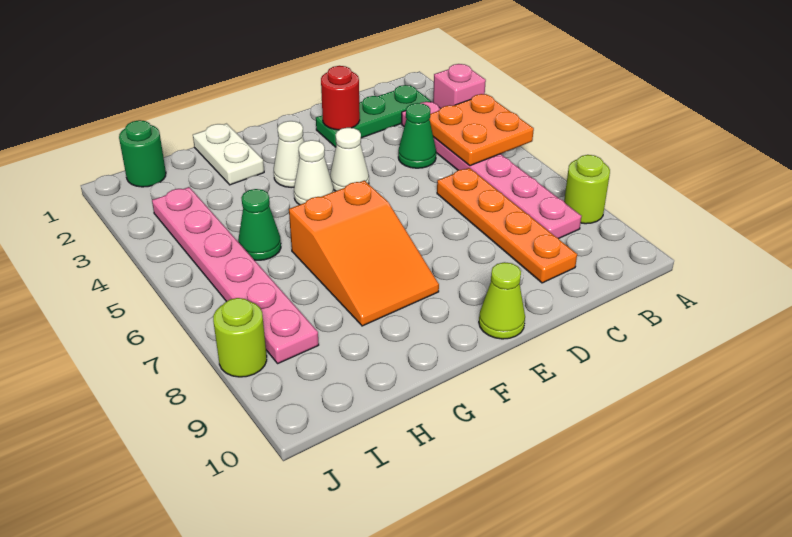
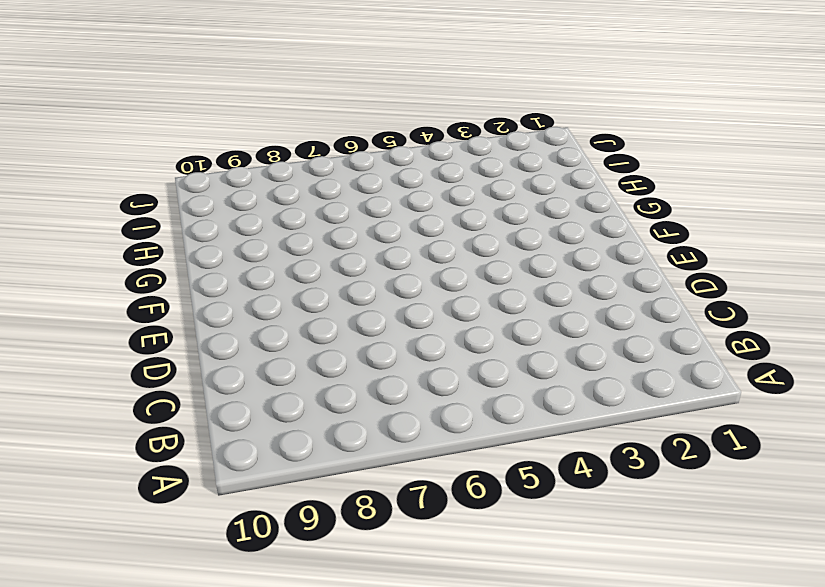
none -> pink brick A3 level 1
none -> lime round brick A8 level 1
none -> green plate B2:D2 level 1

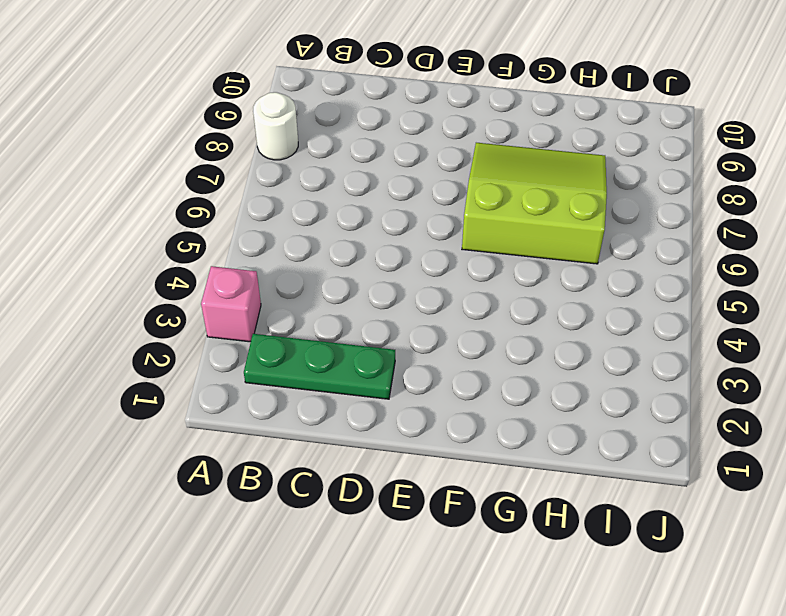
white round brick A8 level 1 -> lime round brick A8 level 1
lime slope F6:H8 level 1 top 6 -> orange slope F6:G8 level 1 top 6
none -> pink plate B3:B8 level 1
none -> green cone C4 level 1
none -> orange plate C6:C9 level 1

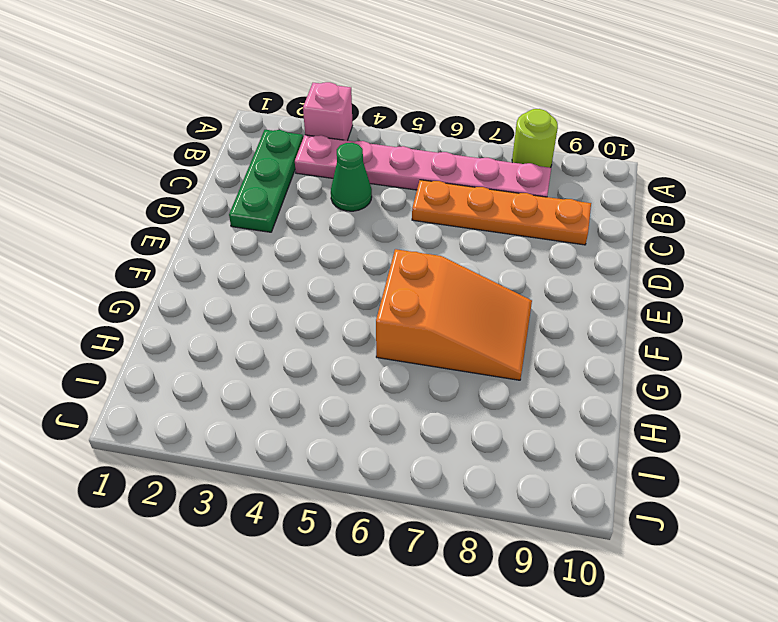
none -> white cone E4 level 1
none -> lime cone E10 level 1
none -> white cone F3 level 1

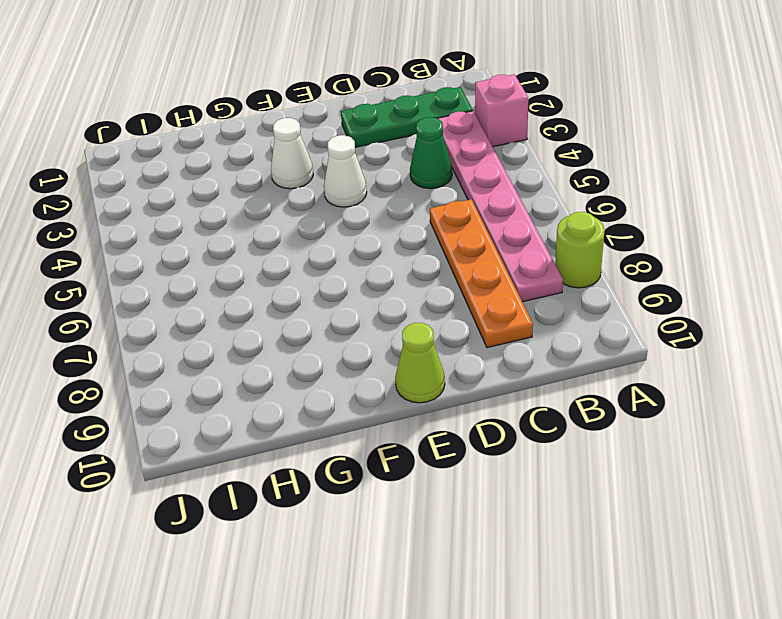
none -> white cone F4 level 1
none -> orange slope F6:G8 level 1 top 6
none -> white plate G1:G2 level 1

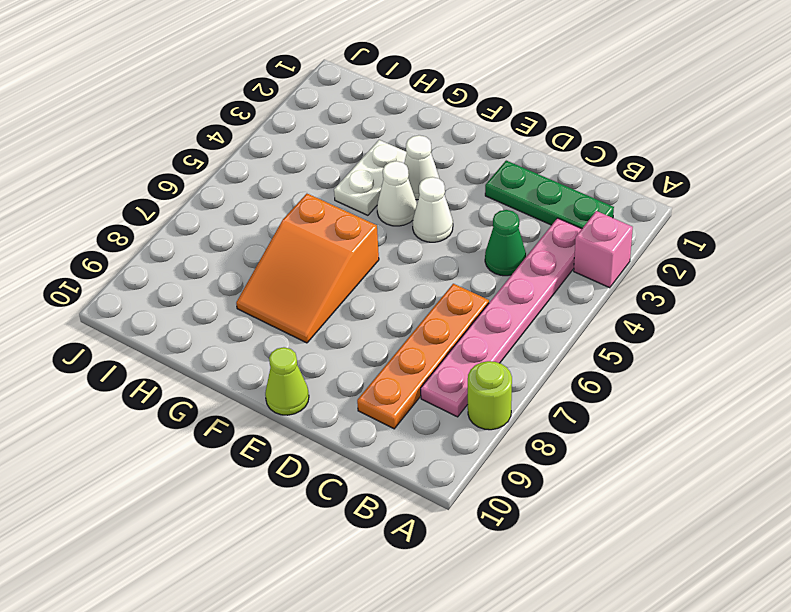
white plate G3:G4 level 1 -> white plate G1:G2 level 1
none -> green cone H5 level 1
none -> green round brick I1 level 1
none -> pink plate I3:I8 level 1

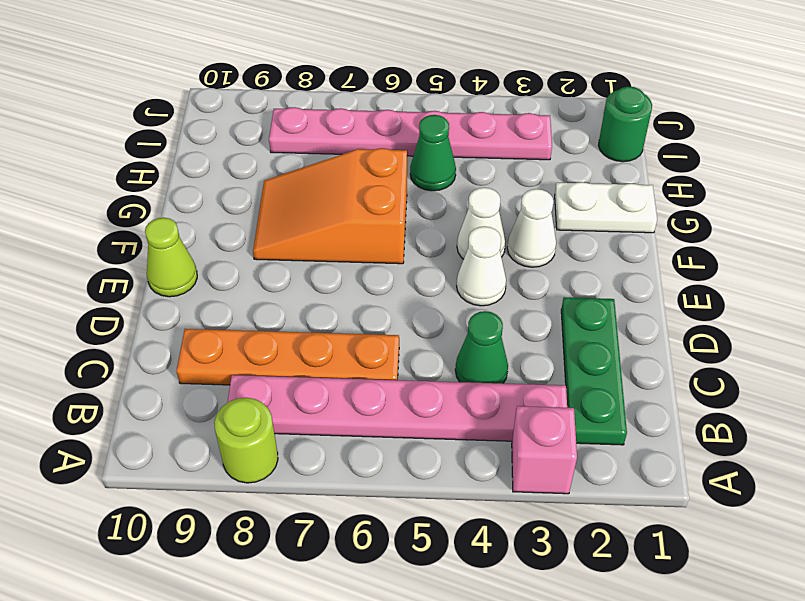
none -> lime round brick J8 level 1
none -> orange plate A4:B5 level 2
none -> red round brick D2 level 2

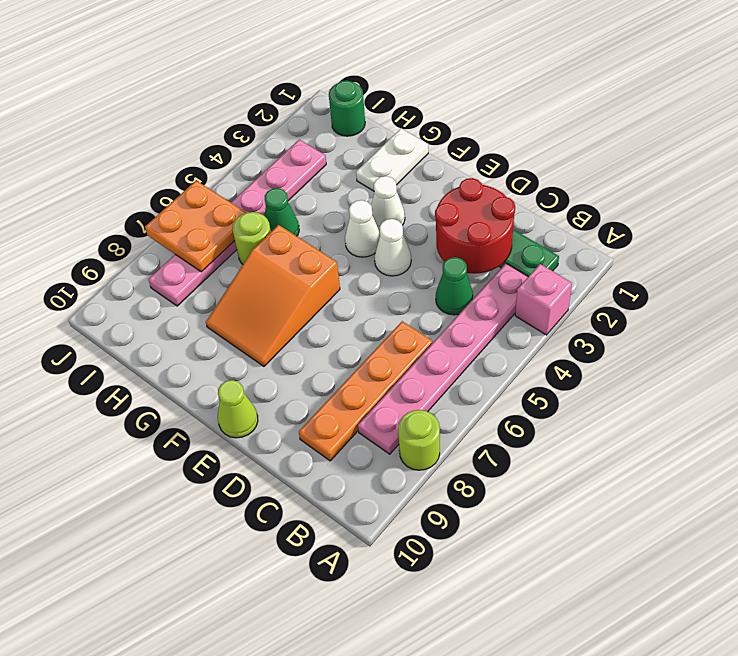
red round brick C2:D3 level 2 -> red round brick D2 level 2
lime round brick H6 level 1 -> lime round brick J8 level 1
orange plate I6:J7 level 2 -> orange plate A4:B5 level 2

